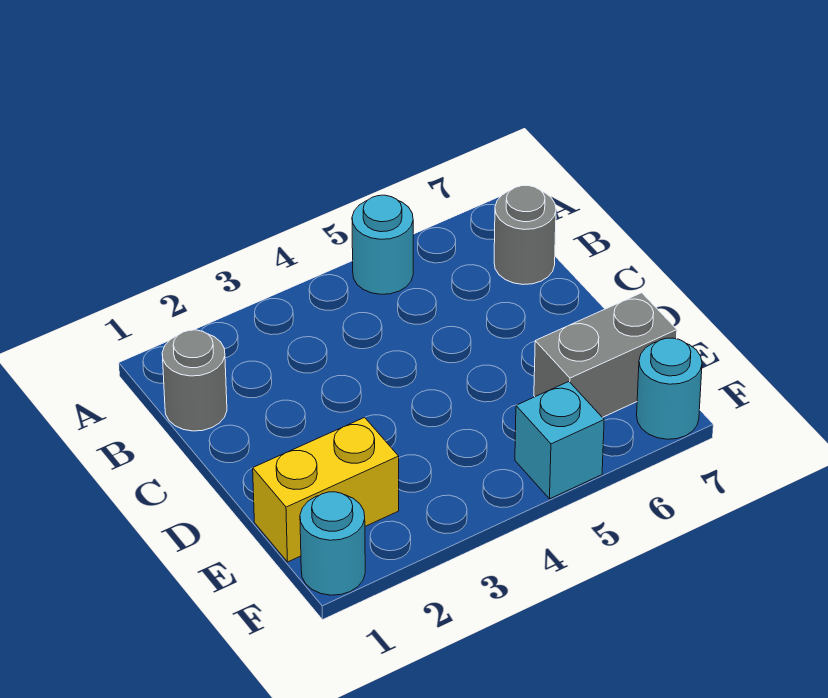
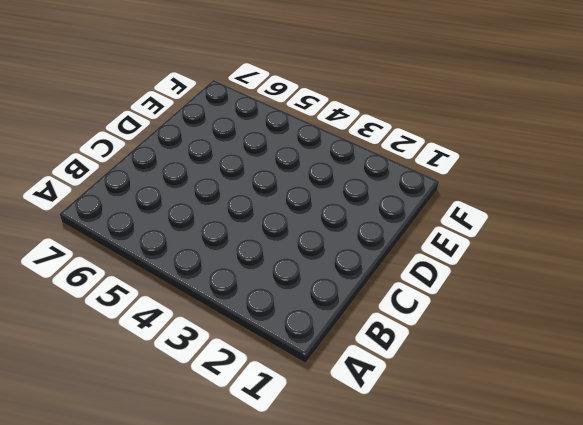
none -> cyan round brick A5 level 1
none -> grey round brick B1 level 1

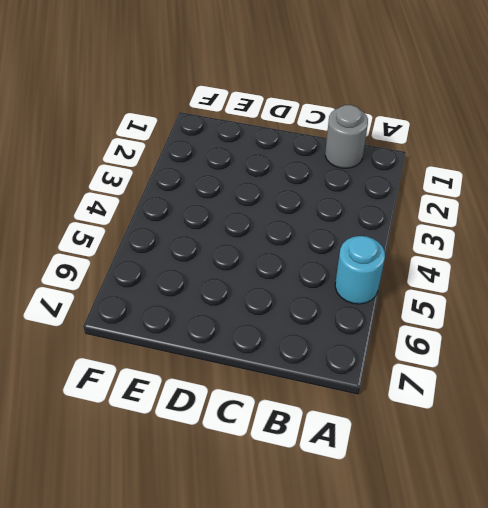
none -> grey round brick B7 level 1
none -> yellow brick E1:E2 level 1

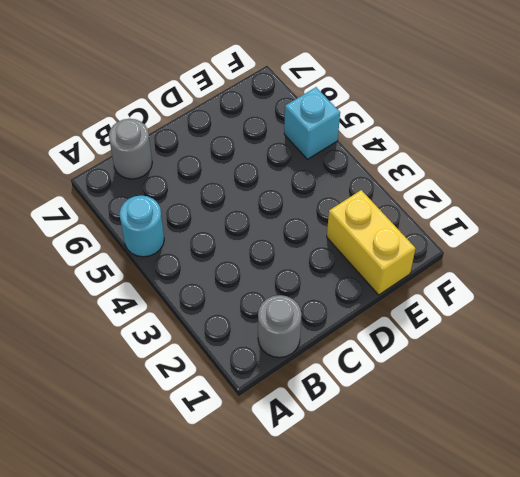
none -> grey brick E6:E7 level 1
none -> cyan round brick F1 level 1

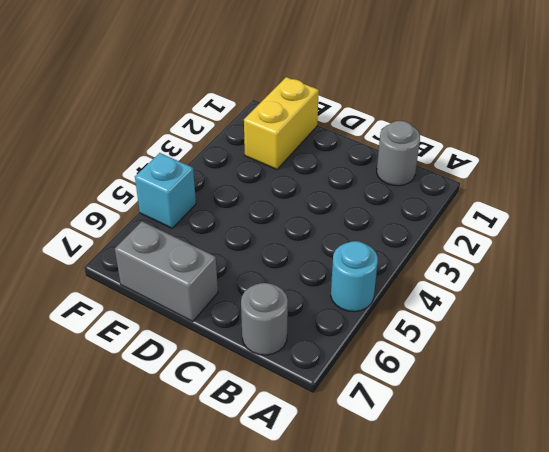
grey brick D7:E7 level 1 -> grey brick E6:E7 level 1
none -> cyan round brick F1 level 1
none -> cyan round brick F7 level 1

